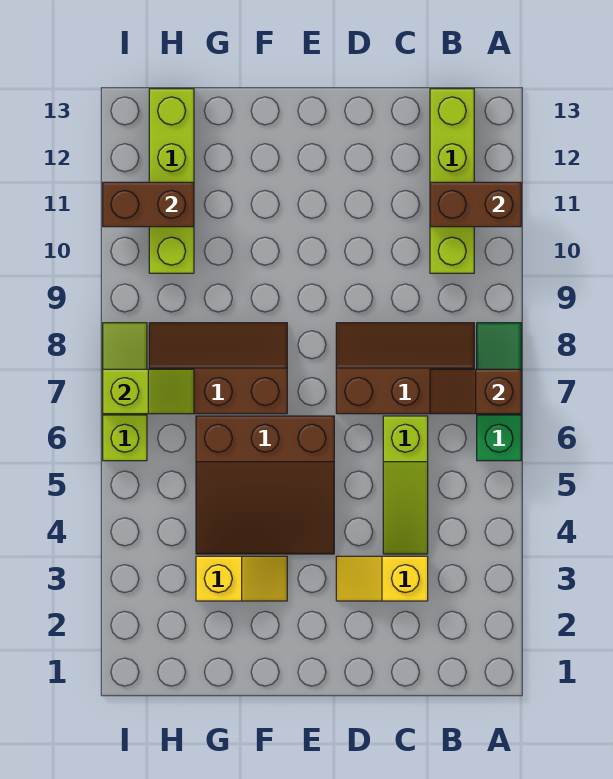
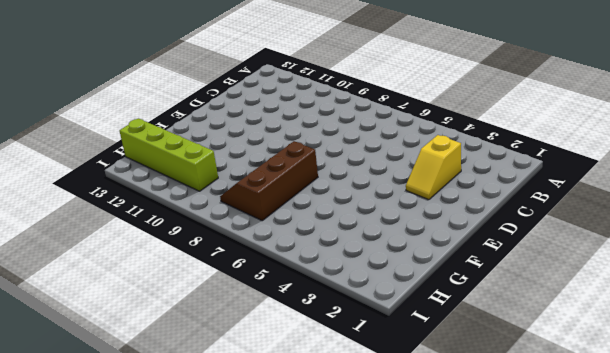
none -> green slope A6:A8 level 1 top 6
none -> brown slope B7:D8 level 1 top 7
none -> lime brick B10:B13 level 1

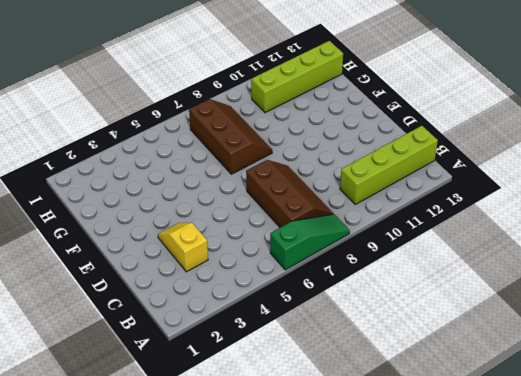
none -> lime slope C4:C6 level 1 top 6
none -> brown slope E4:G6 level 1 top 6
none -> yellow slope F3:G3 level 1 top G

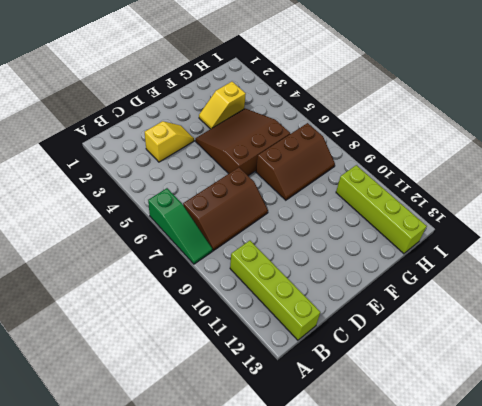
none -> lime slope C4:C6 level 1 top 6
none -> lime slope I6:I8 level 1 top 6
none -> brown slope A7:B7 level 2 top A

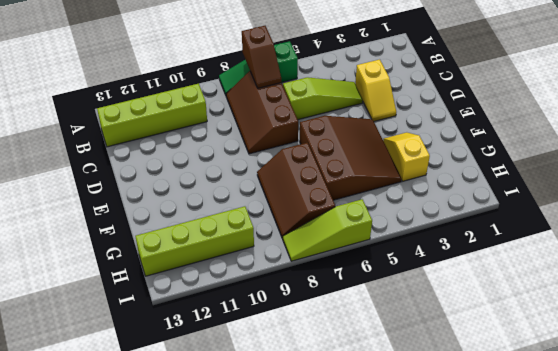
none -> brown brick A11:B11 level 2
none -> lime slope H7:I7 level 2 top I
none -> brown brick H11:I11 level 2

